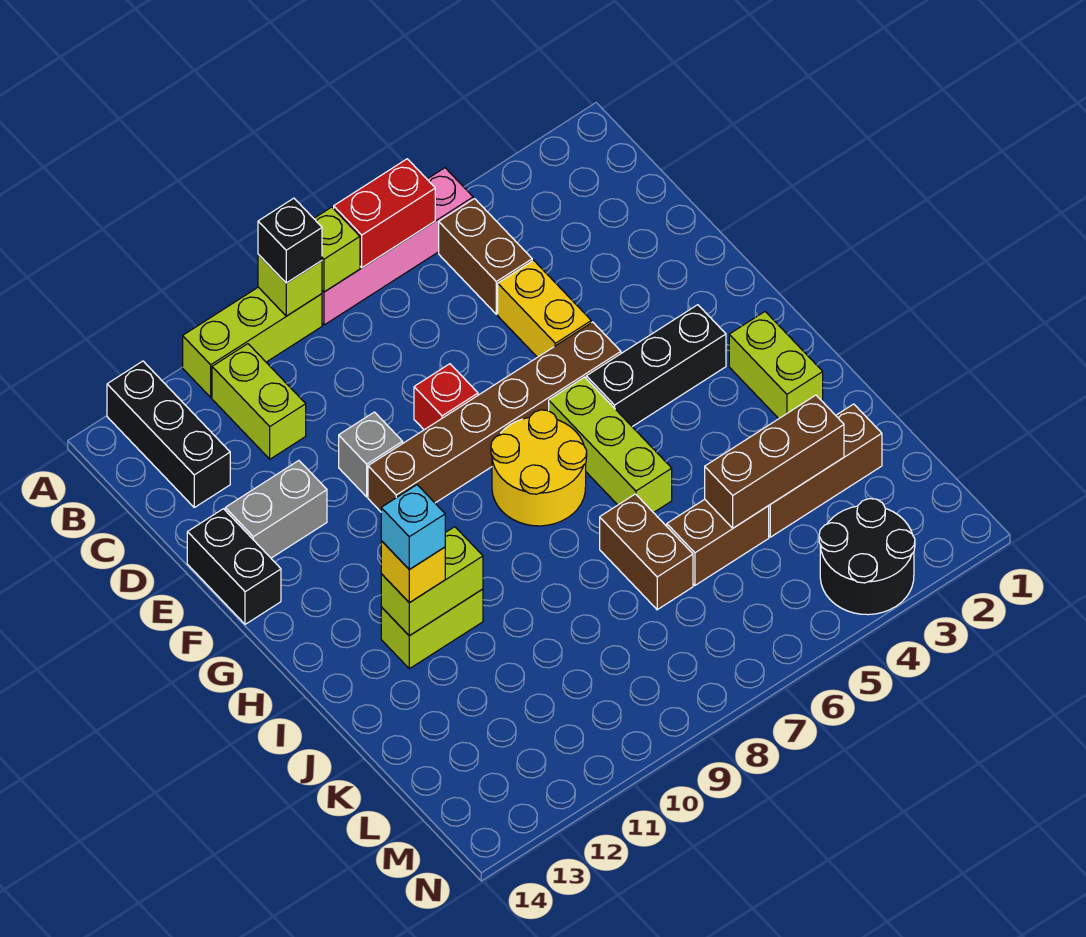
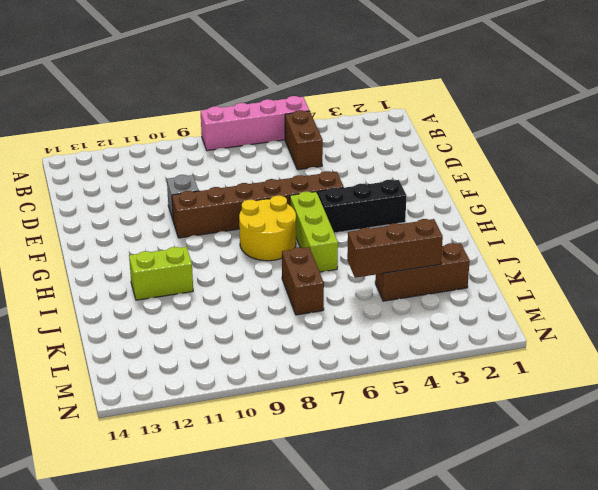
none -> lime brick A9:A11 level 1
none -> black brick A13:C13 level 1
none -> lime brick B11:C11 level 1

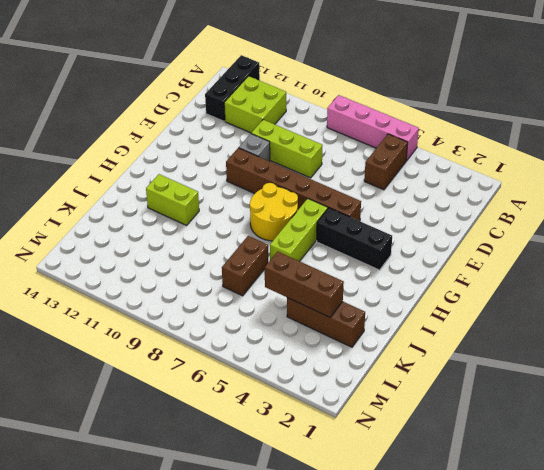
lime brick B11:C12 level 1 -> lime brick B11:C11 level 1
lime brick D8:D10 level 1 -> lime brick A9:A11 level 1
none -> yellow brick D5:E5 level 1
none -> red brick E8 level 1
none -> grey brick E12:E13 level 1

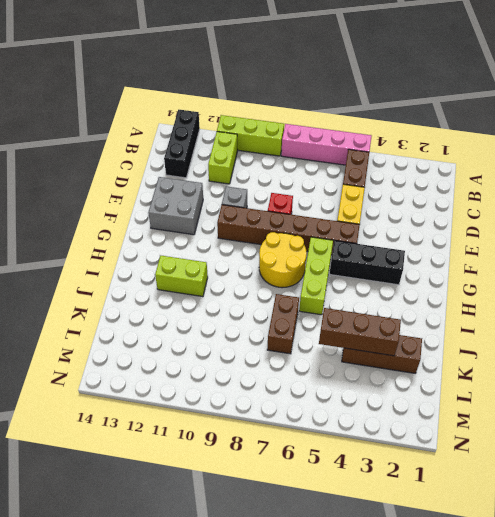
grey brick E12:F13 level 1 -> grey brick E12:E13 level 1
none -> black brick E14:F14 level 1
none -> lime brick H2:I2 level 1
none -> brown brick K5:K6 level 1

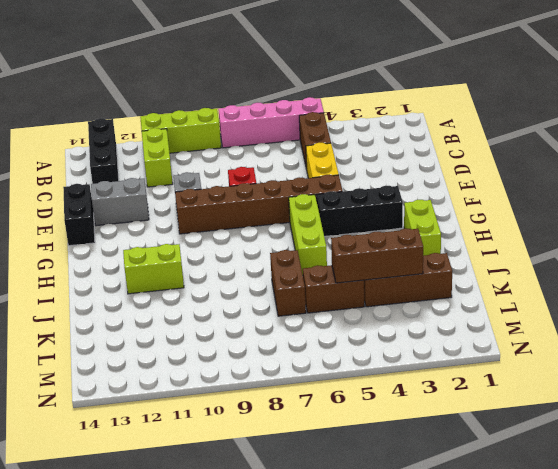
none -> yellow round brick G7:H8 level 1
none -> black round brick M3:N4 level 1
none -> red brick A6:A7 level 2

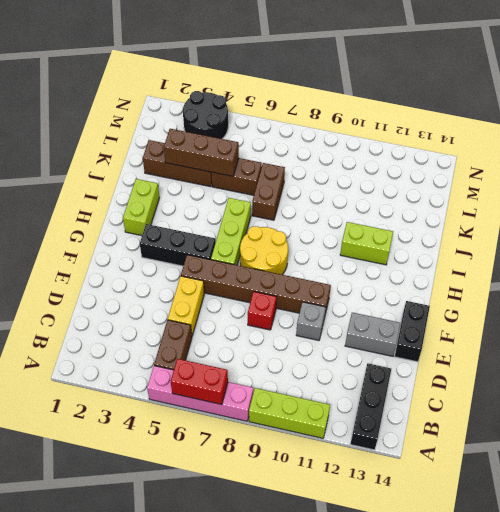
none -> lime brick B11:C11 level 1
none -> lime brick A8 level 2
none -> lime brick A9 level 2

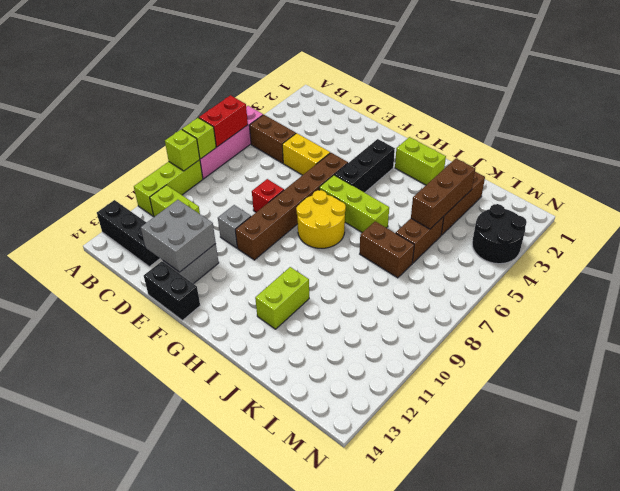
grey brick D12:E13 level 2 -> none
none -> lime brick I11:I12 level 2
none -> black brick A9 level 3
none -> yellow brick I12 level 3

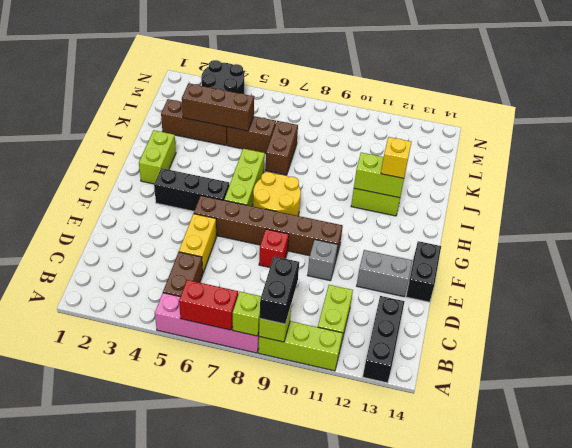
black brick A9:B9 level 3 -> black brick A9 level 3
none -> cyan brick I12 level 4

